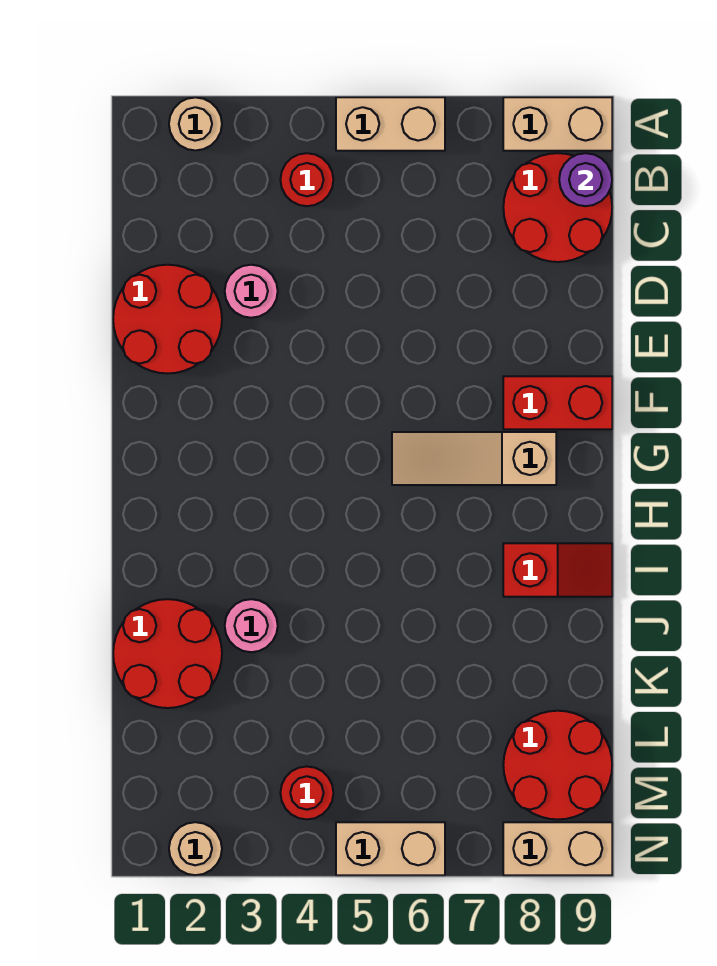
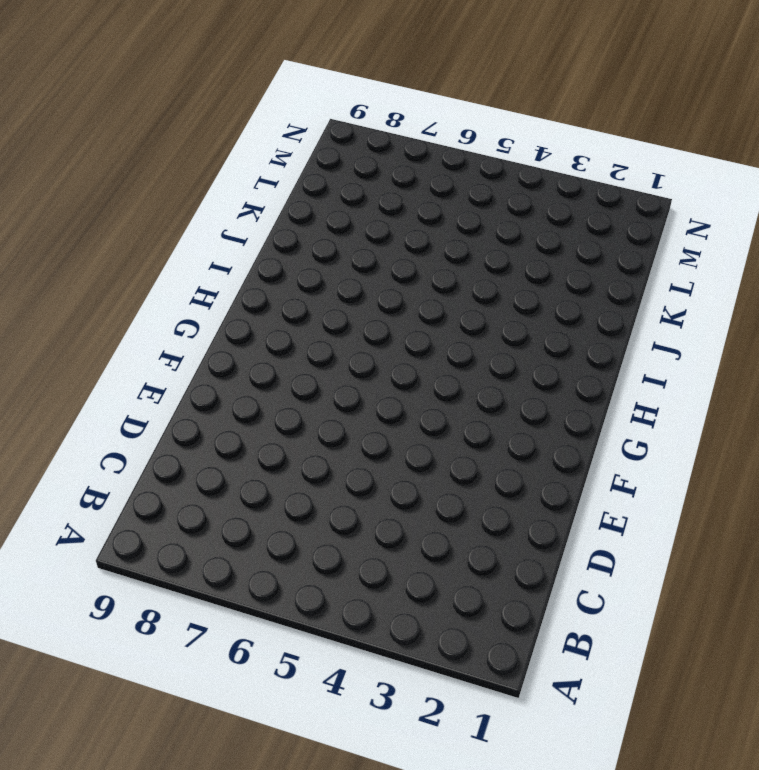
none -> tan round brick A2 level 1
none -> tan brick A5:A6 level 1
none -> tan brick A8:A9 level 1

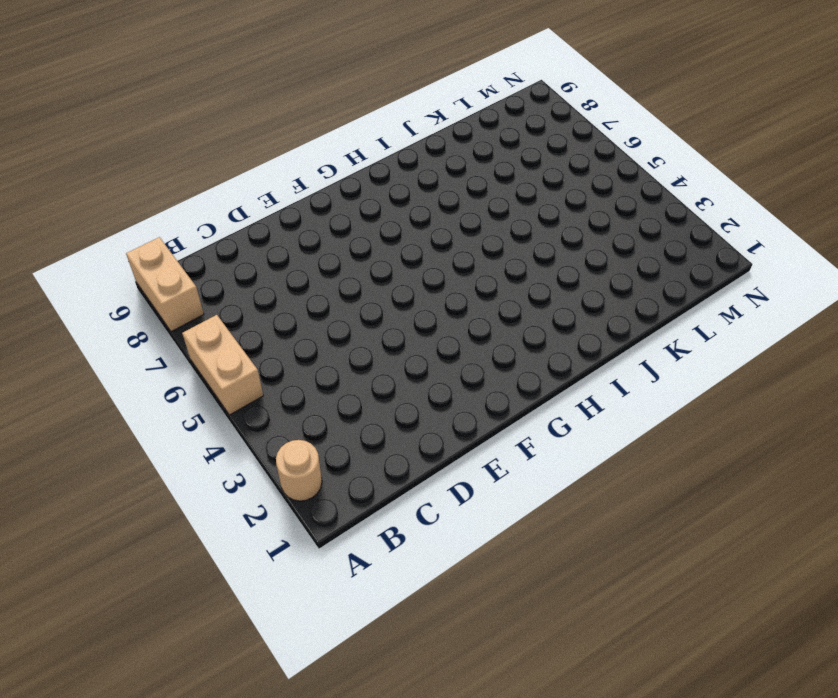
none -> red round brick B4 level 1
none -> red round brick B8:C9 level 1
none -> red round brick D1:E2 level 1

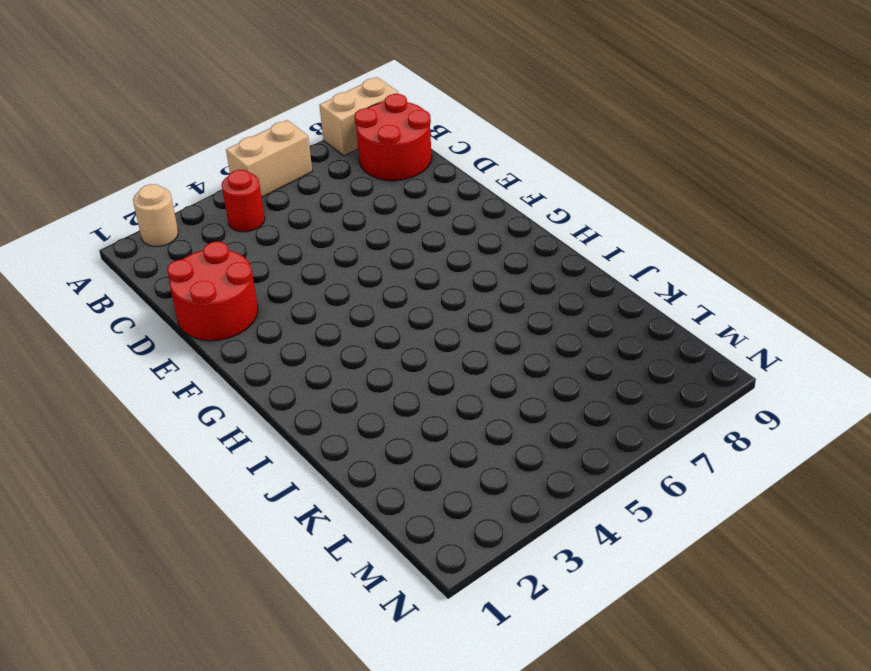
none -> pink round brick D3 level 1
none -> red brick F8:F9 level 1
none -> tan slope G6:G8 level 1 top 8

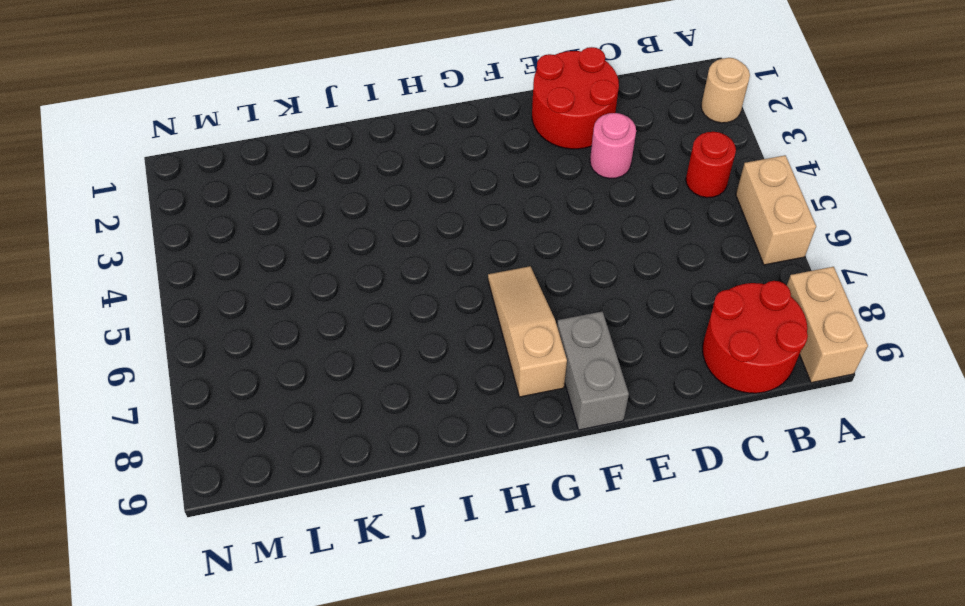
grey brick F8:F9 level 1 -> red brick F8:F9 level 1
none -> red slope I8:I9 level 1 top 8
none -> red round brick J1:K2 level 1
none -> pink round brick J3 level 1

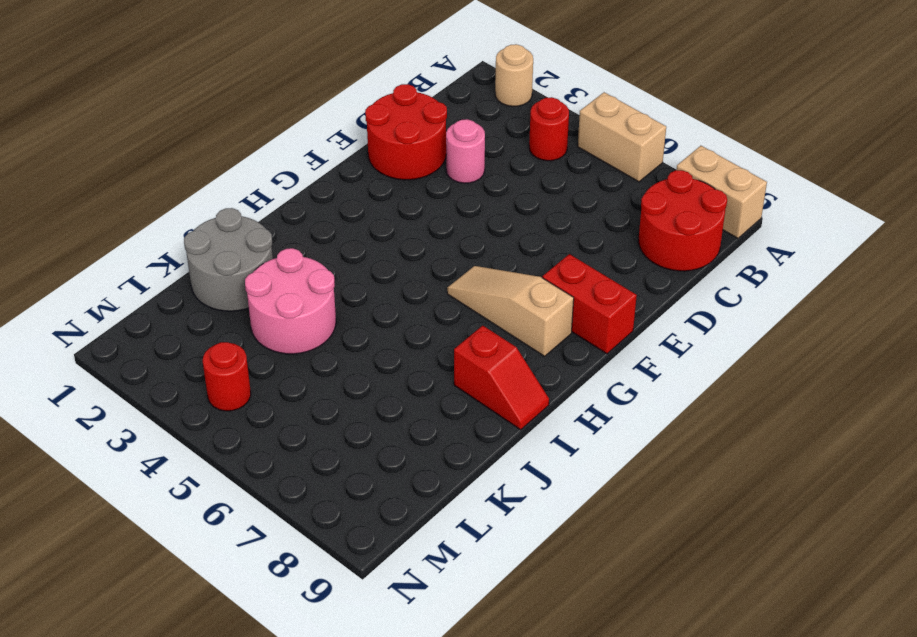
grey round brick J1:K2 level 1 -> red round brick J1:K2 level 1
pink round brick J3:K4 level 1 -> pink round brick J3 level 1
none -> red round brick L8:M9 level 1
none -> tan round brick N2 level 1
none -> tan brick N5:N6 level 1

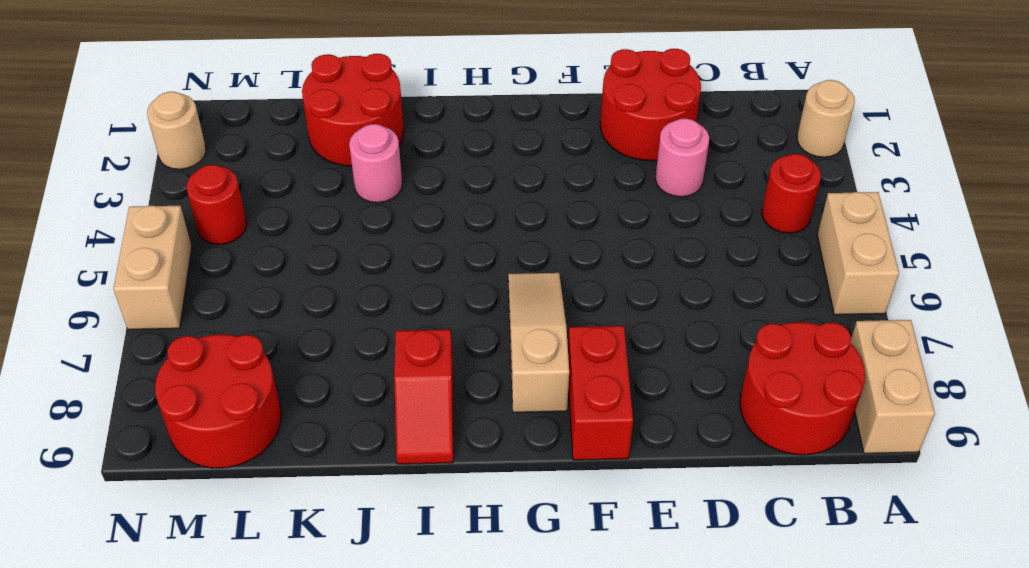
none -> tan brick N8:N9 level 1
none -> purple round brick B9 level 2

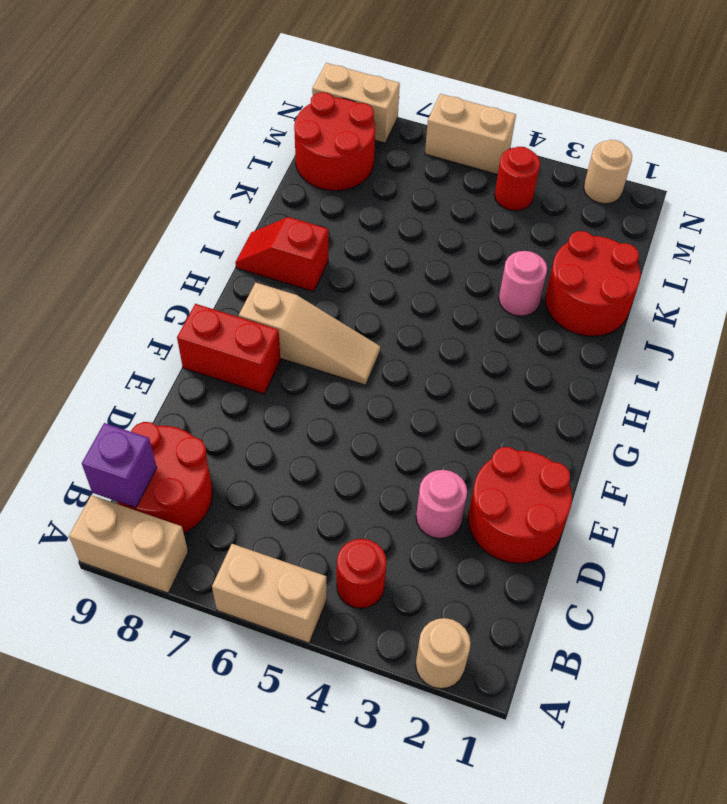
purple brick B9 level 2 -> purple round brick B9 level 2

